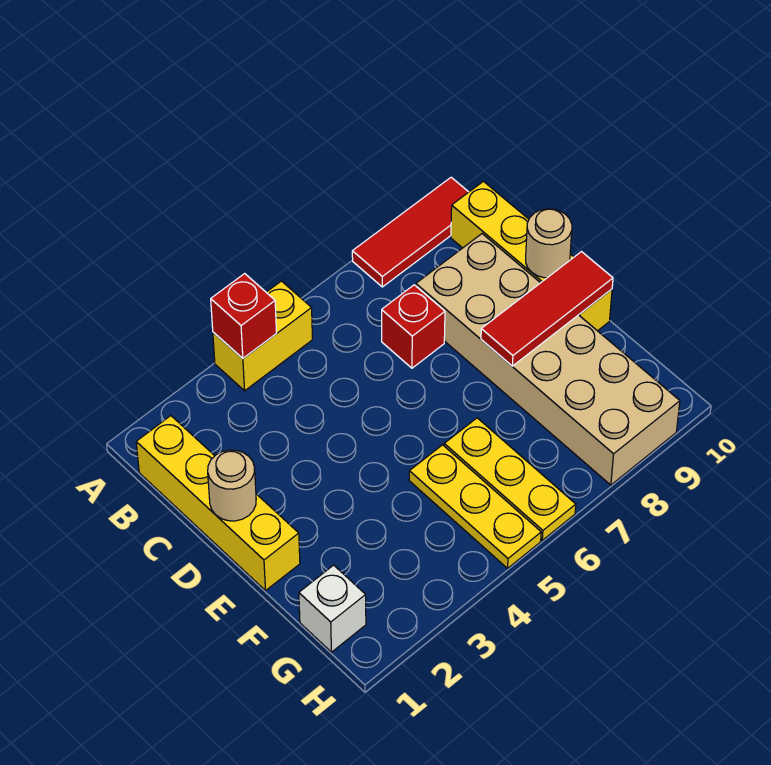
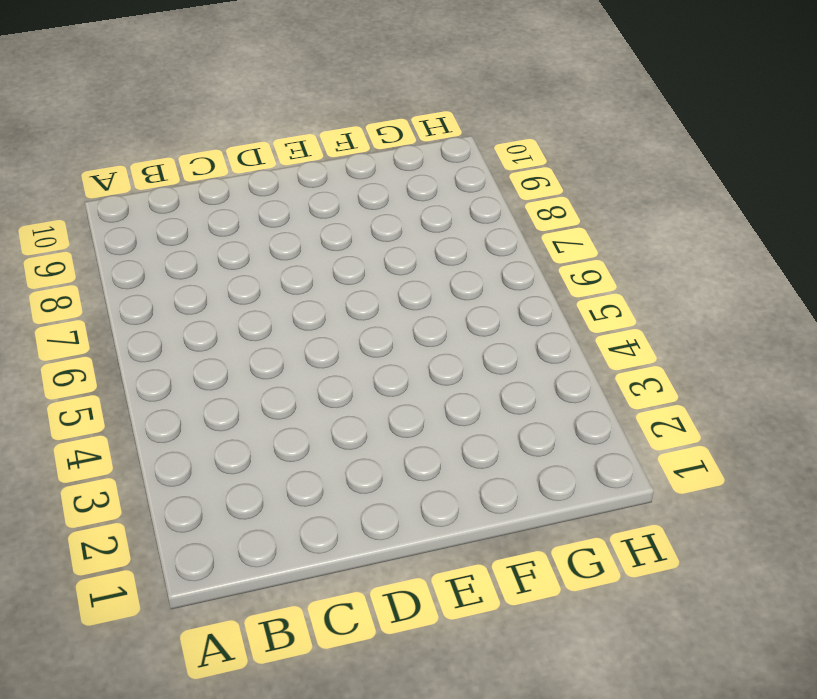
none -> yellow brick A4:A5 level 1
none -> red tile A8:A10 level 1
none -> yellow brick B1:E1 level 1

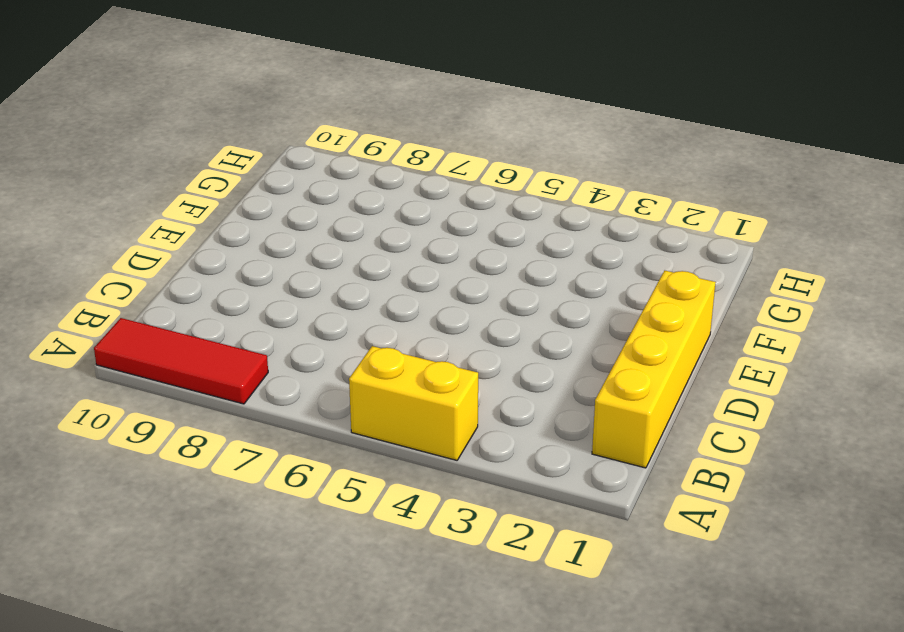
none -> yellow brick B10:E10 level 1
none -> red brick C7 level 1
none -> tan brick C8:H9 level 1

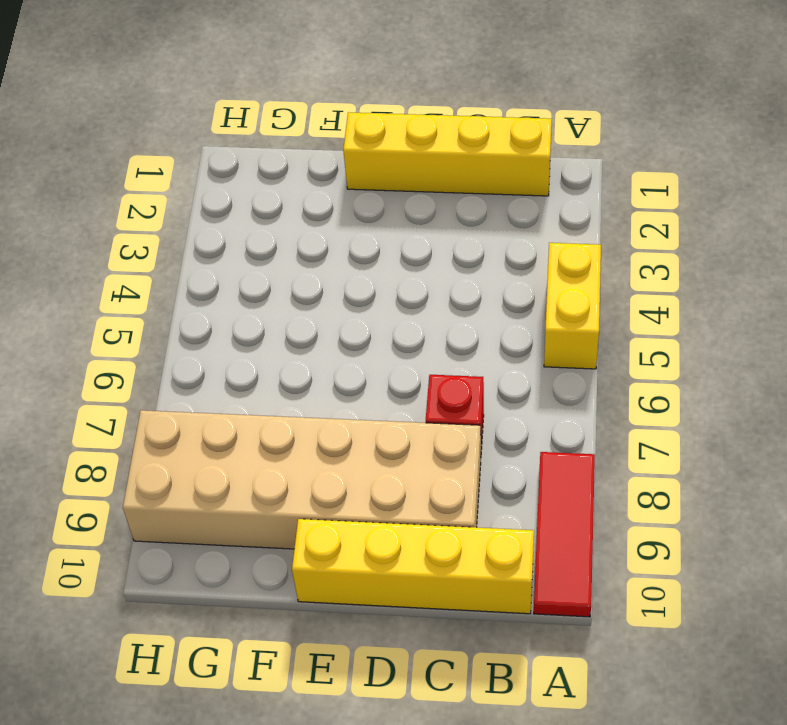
none -> yellow plate F5:H5 level 1
none -> yellow plate F6:H6 level 1
none -> white brick G1 level 1

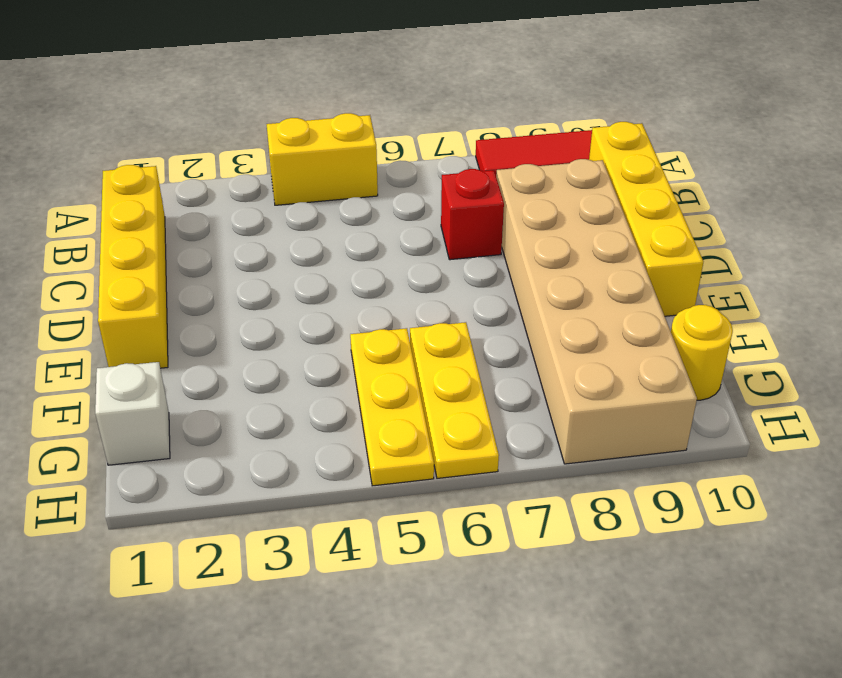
yellow round brick G10 level 1 -> none
none -> red brick A4 level 2
none -> tan round brick D1 level 2
none -> tan round brick D10 level 2

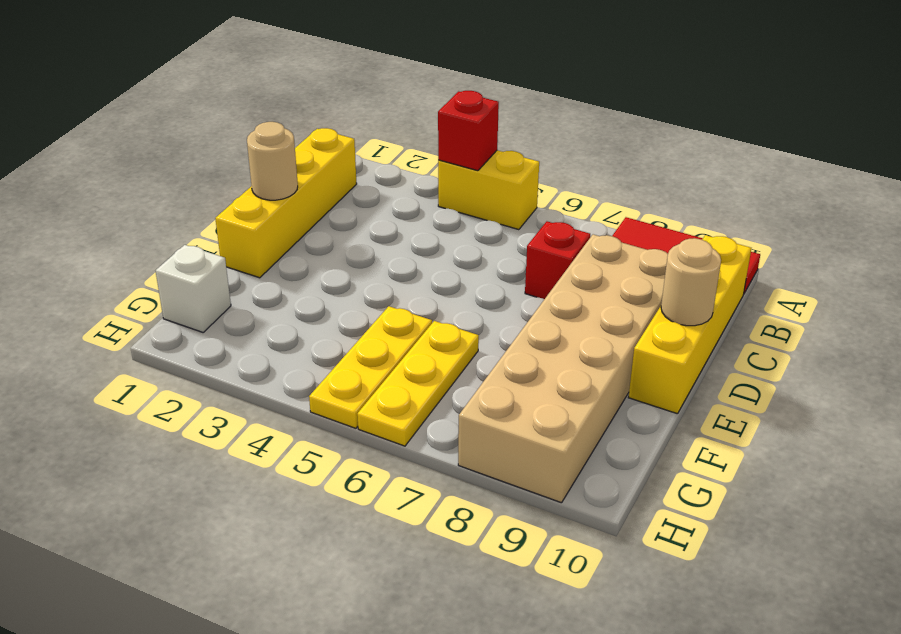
none -> red tile E8:E10 level 2

